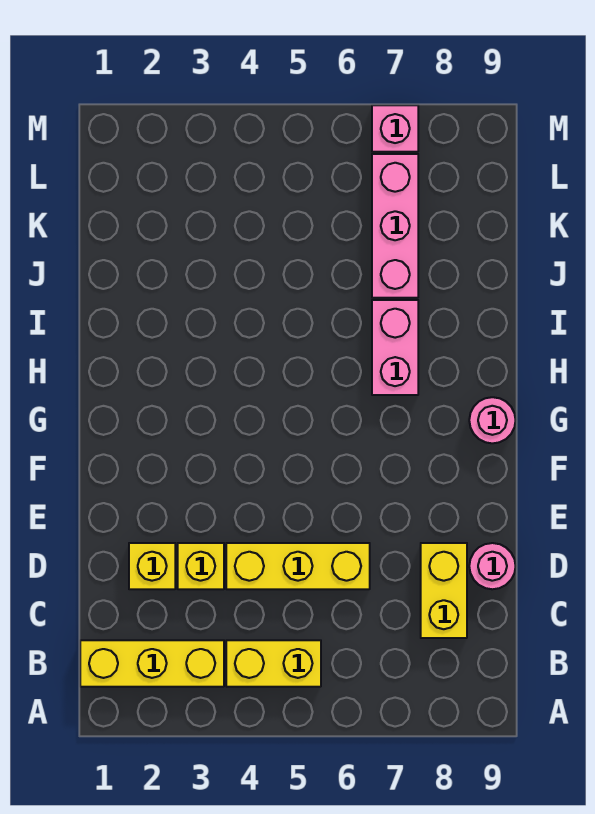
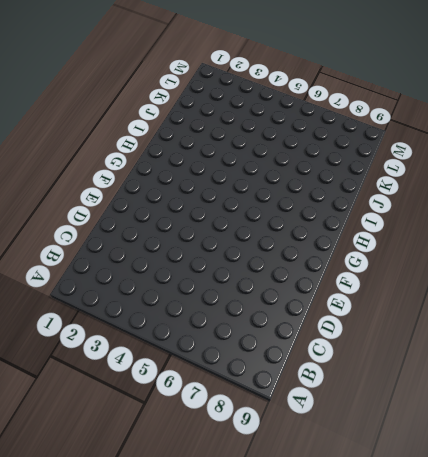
none -> yellow brick B1:B3 level 1
none -> yellow brick B4:B5 level 1

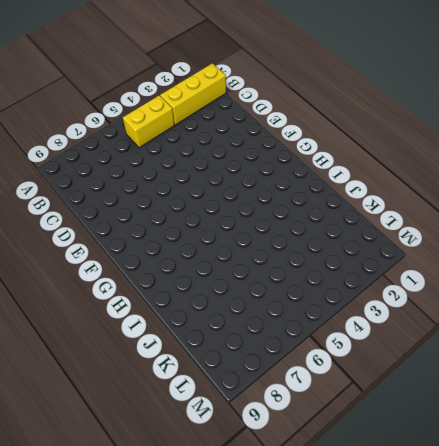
none -> yellow brick C8:D8 level 1
none -> yellow brick D2 level 1

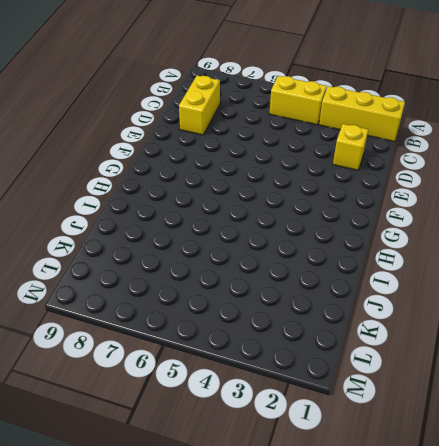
none -> yellow brick D3 level 1
none -> yellow brick D4:D6 level 1

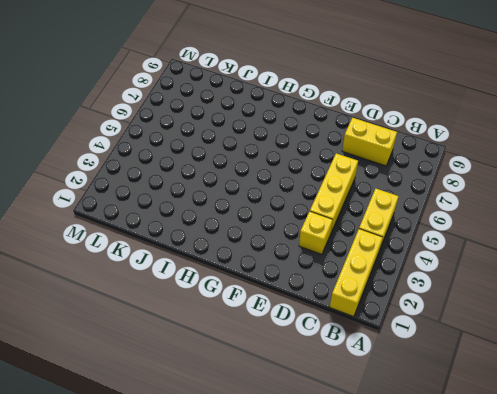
none -> yellow brick D2 level 1
none -> pink round brick D9 level 1

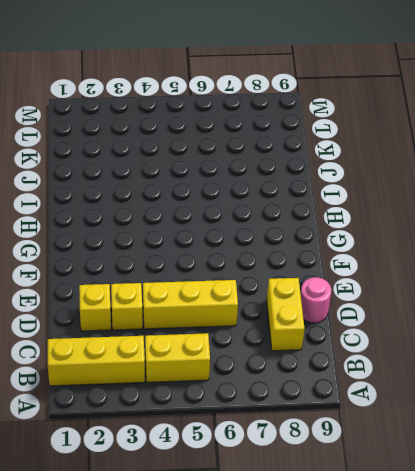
none -> pink round brick G9 level 1
none -> pink brick H7:I7 level 1

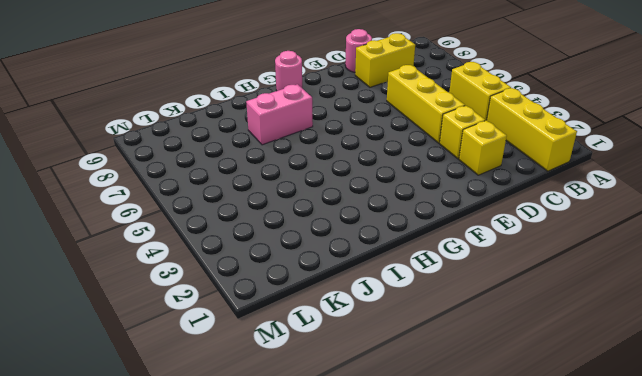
none -> pink brick J7:L7 level 1
none -> pink brick M7 level 1

